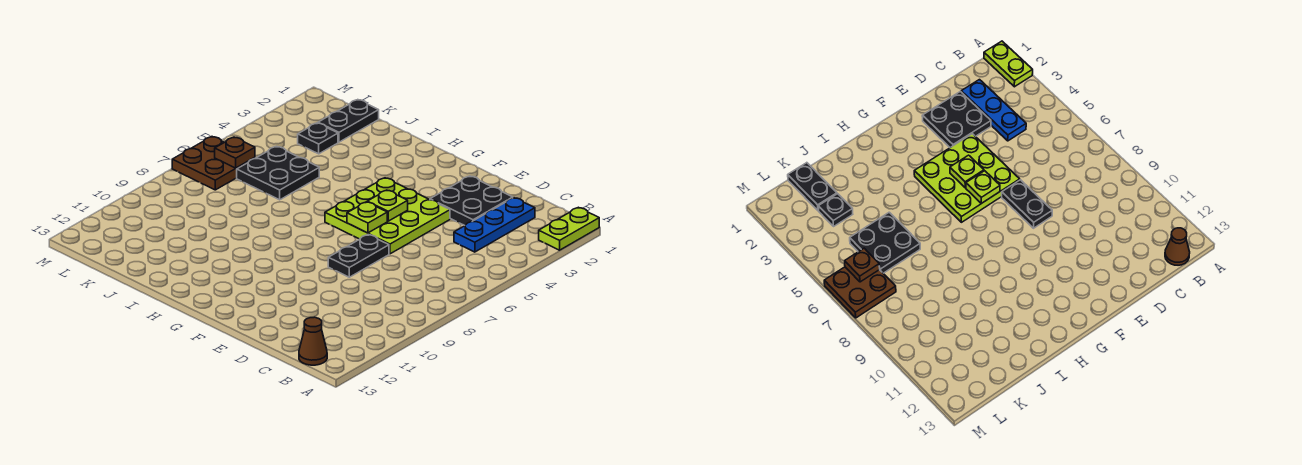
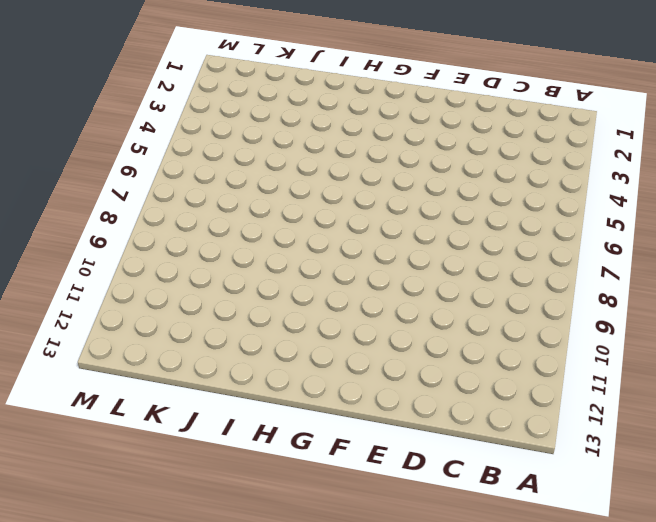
none -> lime plate A1:A2 level 1
none -> brown cone B13 level 1
none -> blue plate C2:C4 level 1

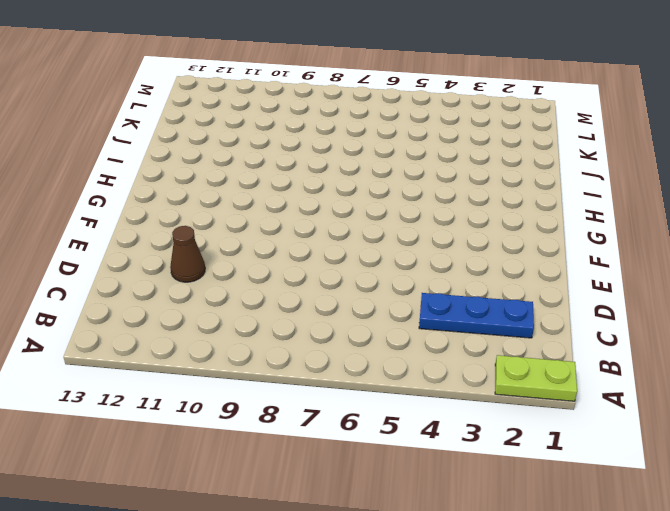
brown cone D11 level 1 -> brown cone B13 level 1
none -> black plate D2:E3 level 1
none -> lime plate E4:G6 level 1
none -> black plate E7:E8 level 1

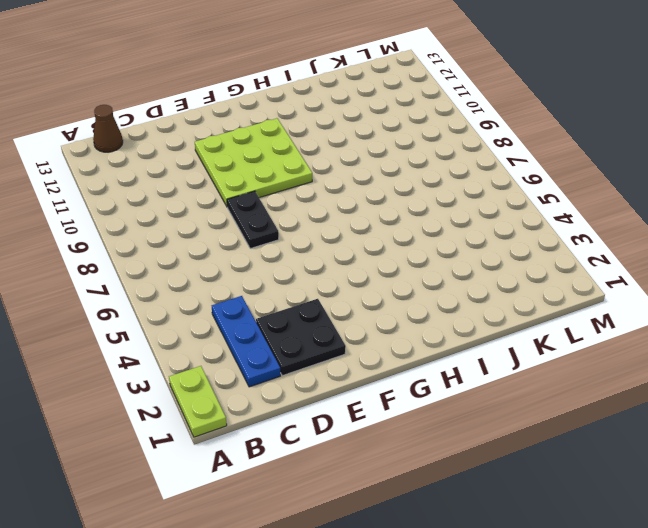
lime plate E9:G11 level 1 -> lime plate E4:G6 level 1
none -> black plate J5:K6 level 1
none -> black plate K1:K2 level 1
none -> black plate K3 level 1

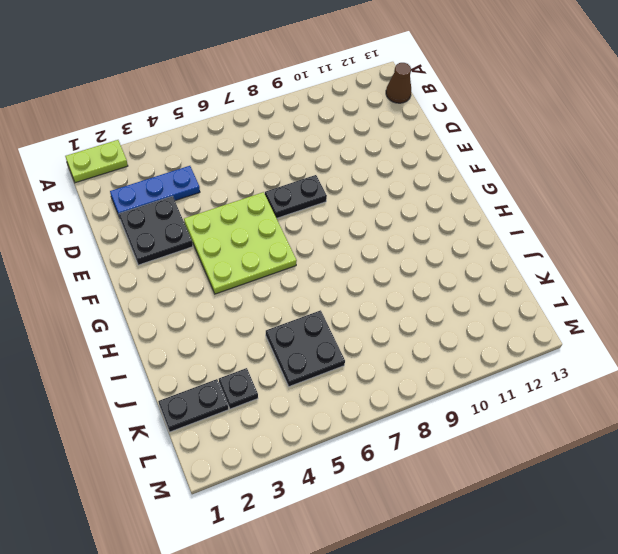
none -> brown plate L6:M7 level 1
none -> lime plate F5 level 2
none -> lime plate F6 level 2

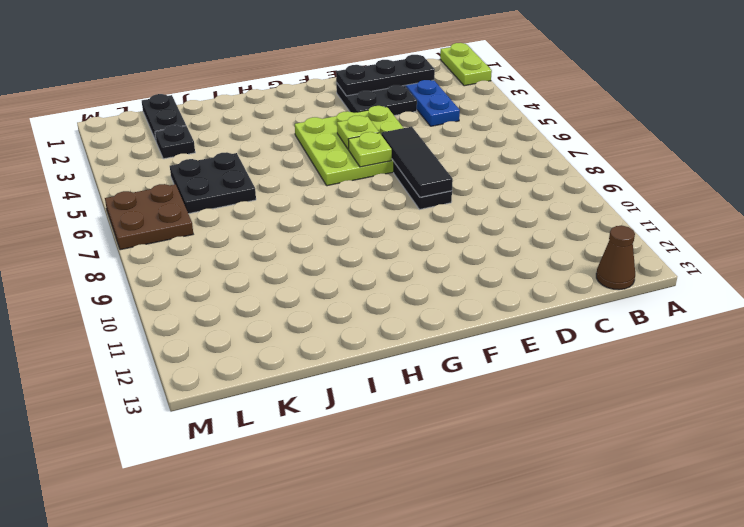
black plate C2:E2 level 2 -> none
black tile E6:E8 level 2 -> none
none -> brown plate L6 level 2

